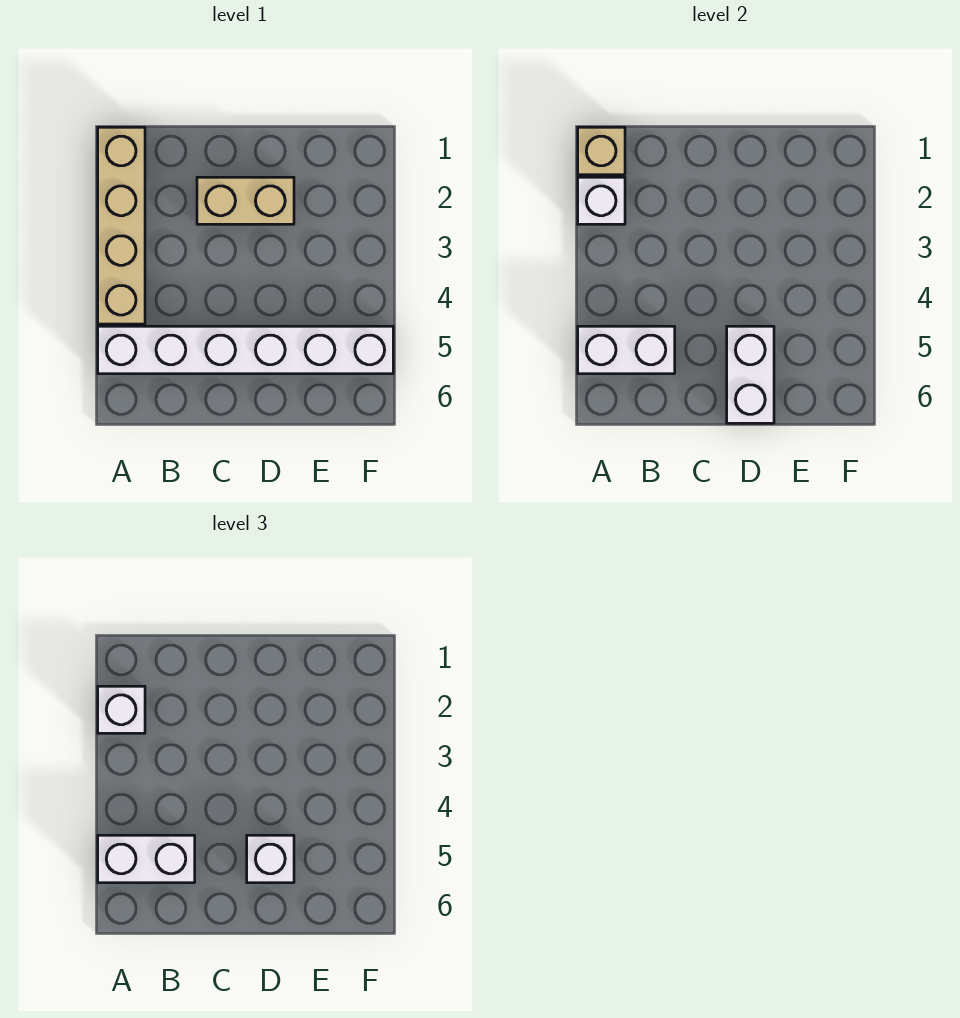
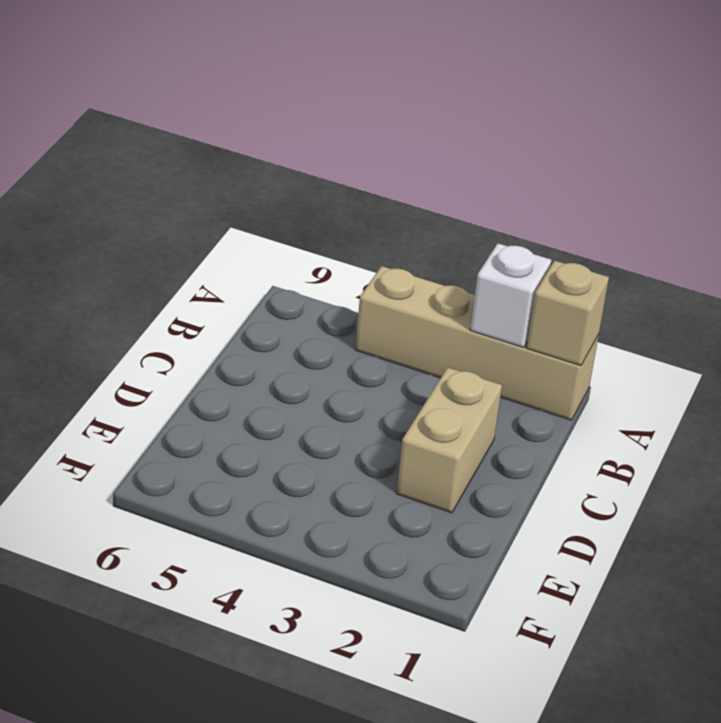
none -> white brick A5:F5 level 1
none -> white brick A5:B5 level 2

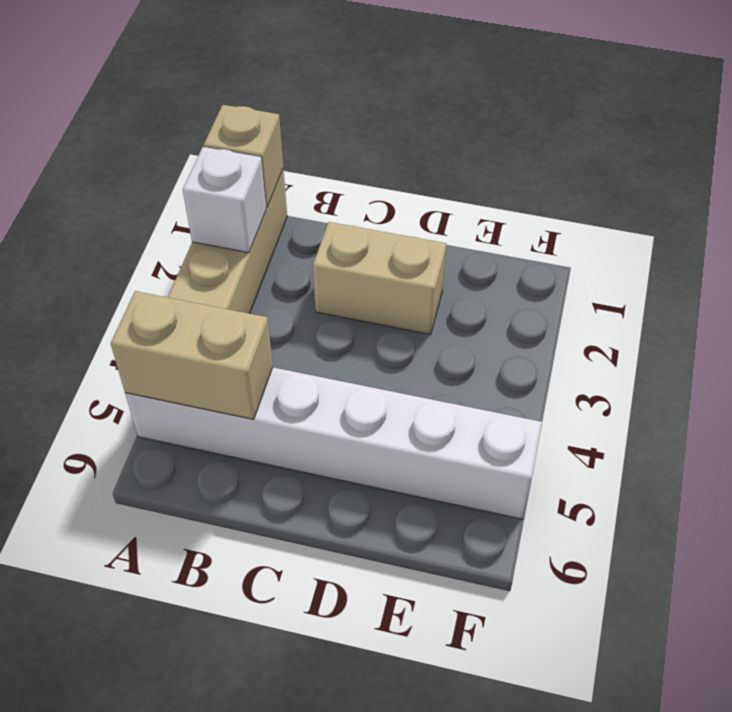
tan brick A5:B5 level 2 -> white brick A5:B5 level 2
none -> white brick D5:D6 level 2
none -> white brick A2 level 3

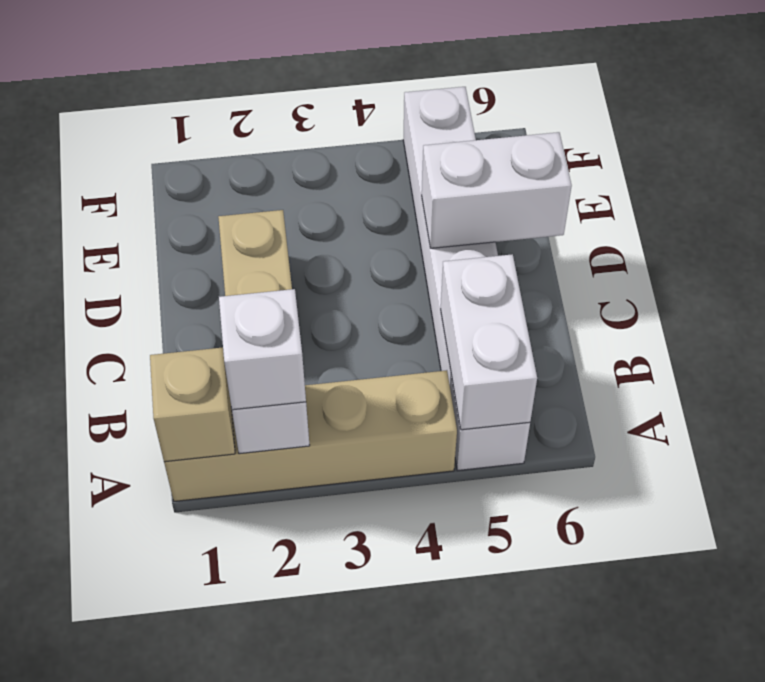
none -> white brick A5:B5 level 3
none -> white brick D5 level 3

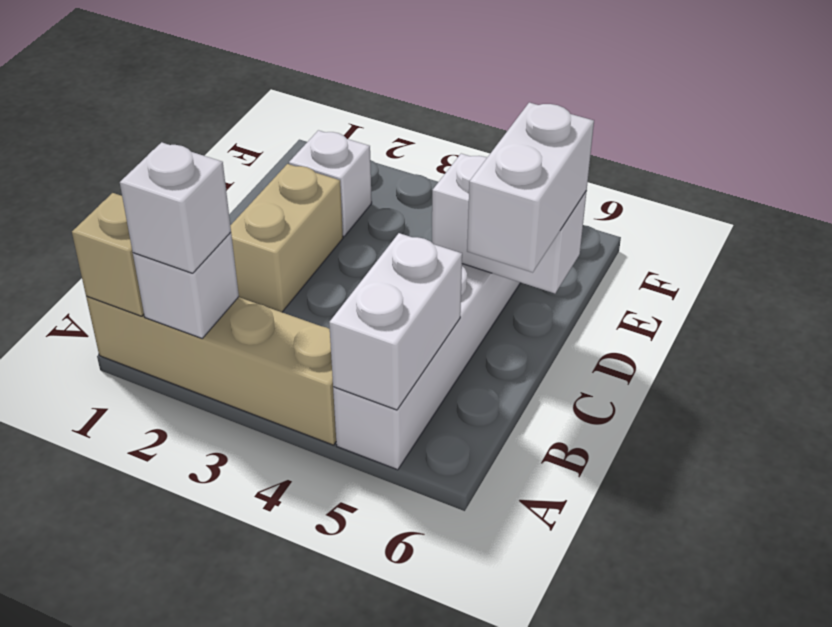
white brick C6:D6 level 3 -> white brick A5:B5 level 3
white brick E2 level 1 -> white brick D5 level 3

